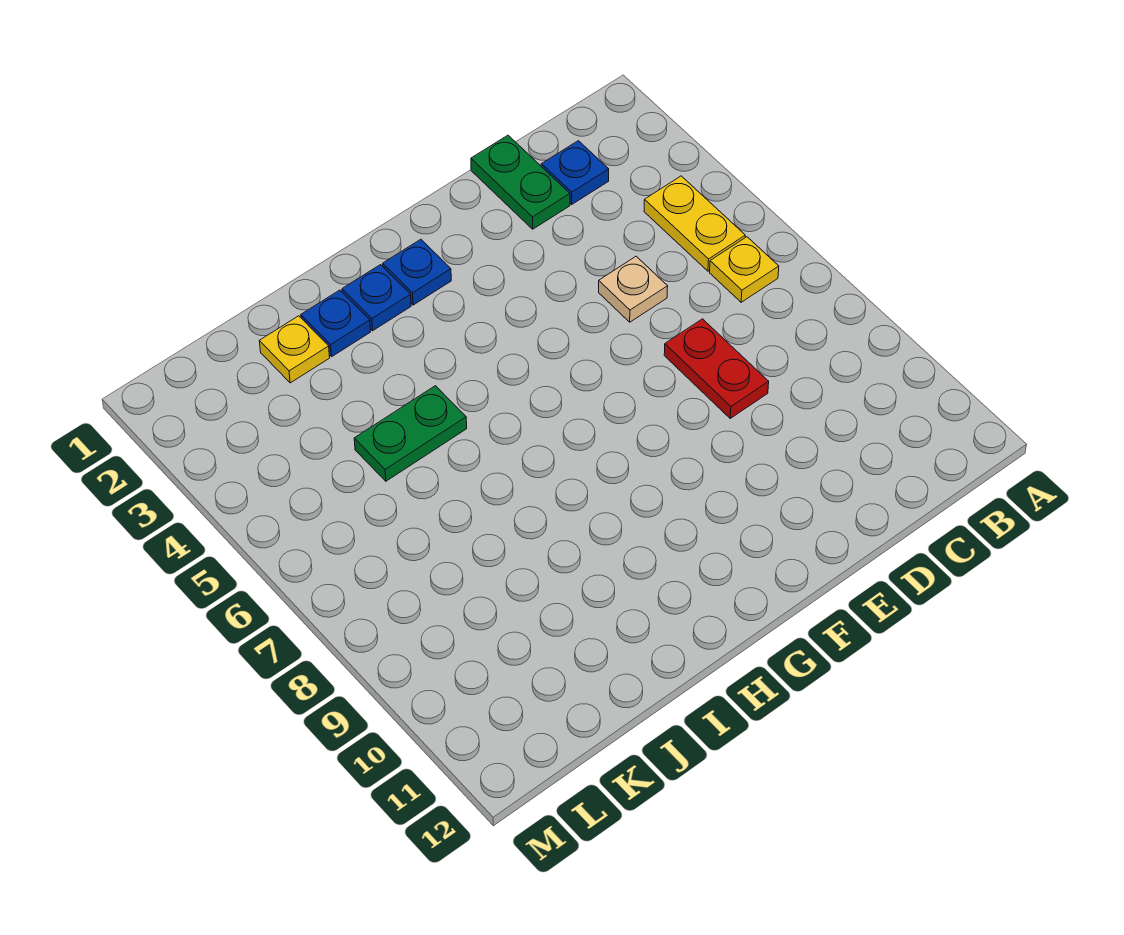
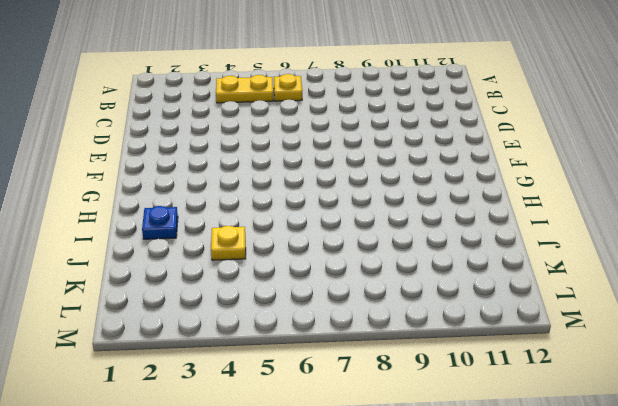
yellow plate J4 level 1 -> yellow plate J2 level 1
none -> blue plate C2 level 1
none -> green plate D1:D2 level 1

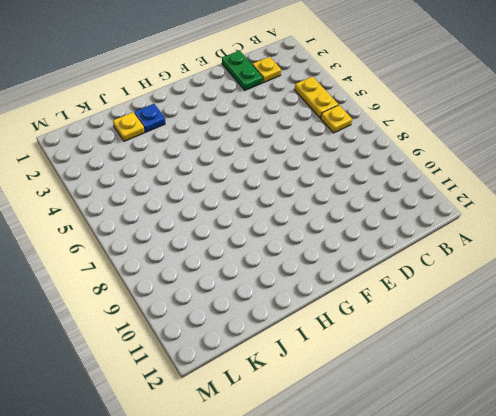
yellow plate C2 level 1 -> blue plate C2 level 1
none -> tan plate D5 level 1
none -> red plate D7:D8 level 1

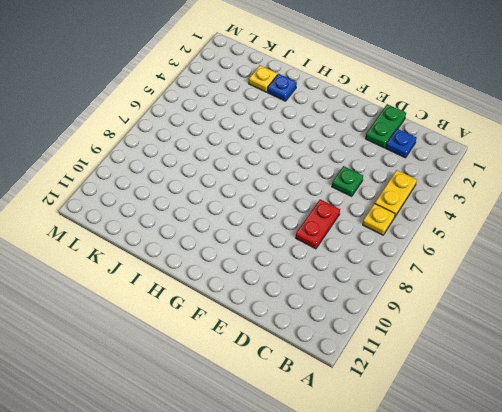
green plate D5 level 1 -> tan plate D5 level 1
none -> blue plate G2 level 1
none -> blue plate H2 level 1

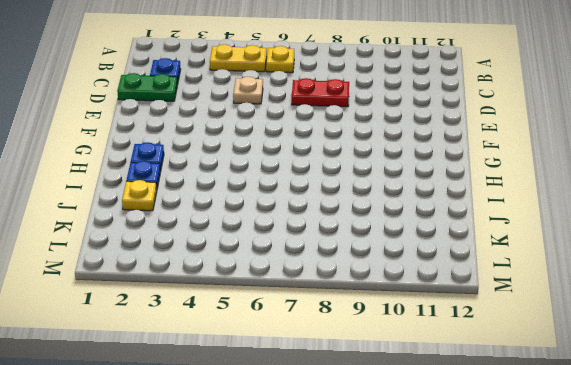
none -> blue plate G2 level 1
none -> green plate I5:J5 level 1

